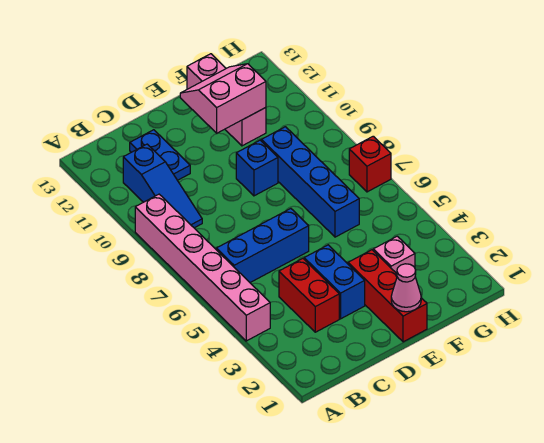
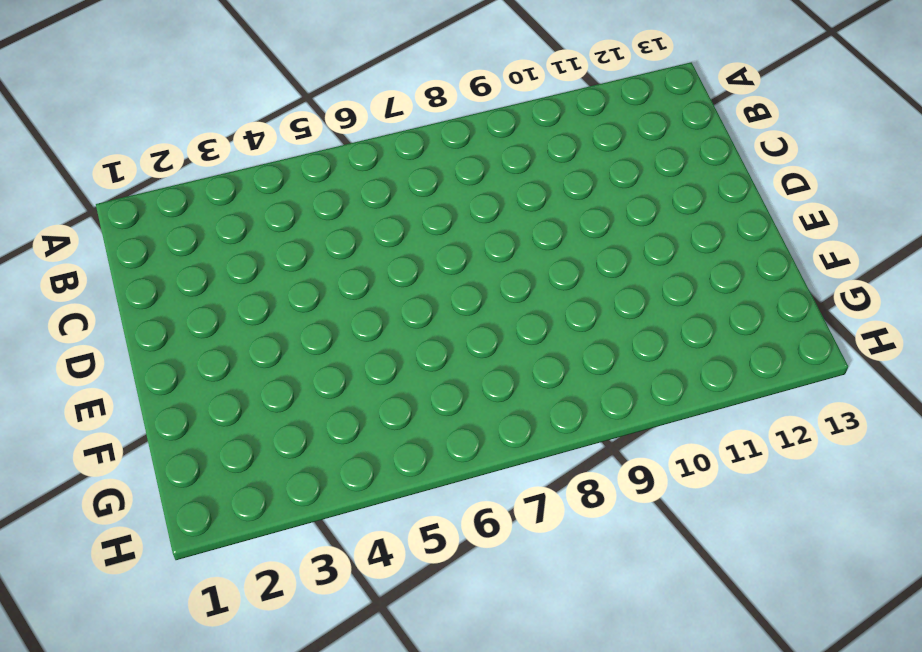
none -> pink brick A4:A9 level 1
none -> blue brick B6:D6 level 1
none -> blue slope B9:B11 level 1 top 11

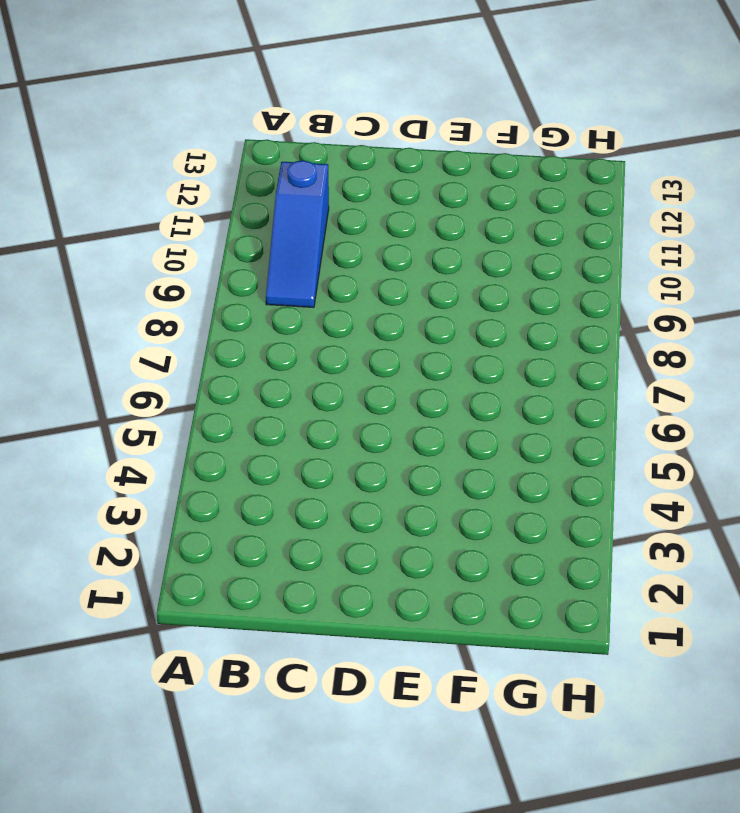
none -> pink brick A4:A9 level 1
none -> blue brick B6:D6 level 1
none -> red brick C3:C4 level 1

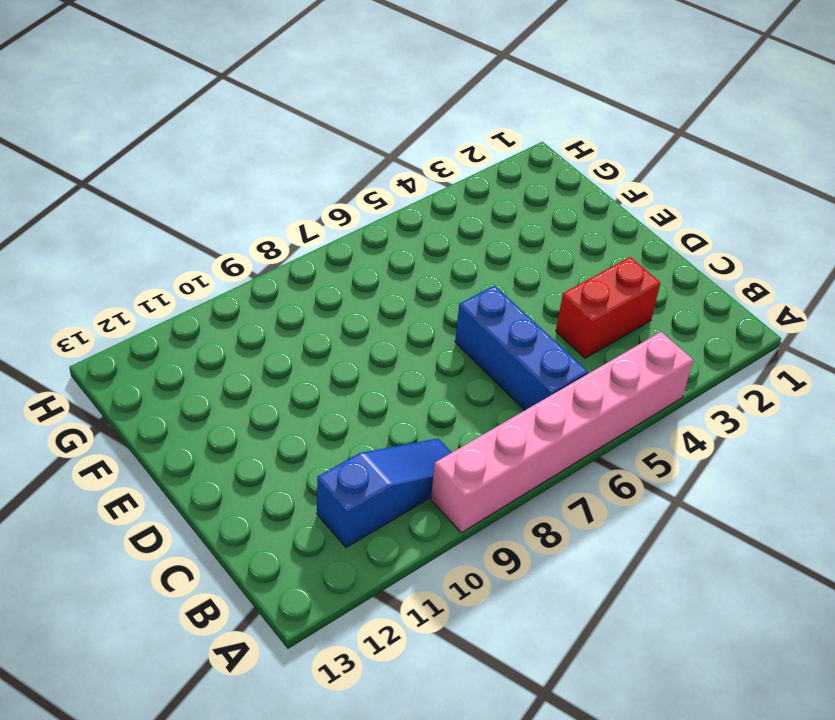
none -> blue plate C11:C12 level 1
none -> blue brick D3:D4 level 1
none -> red brick E1:E3 level 1

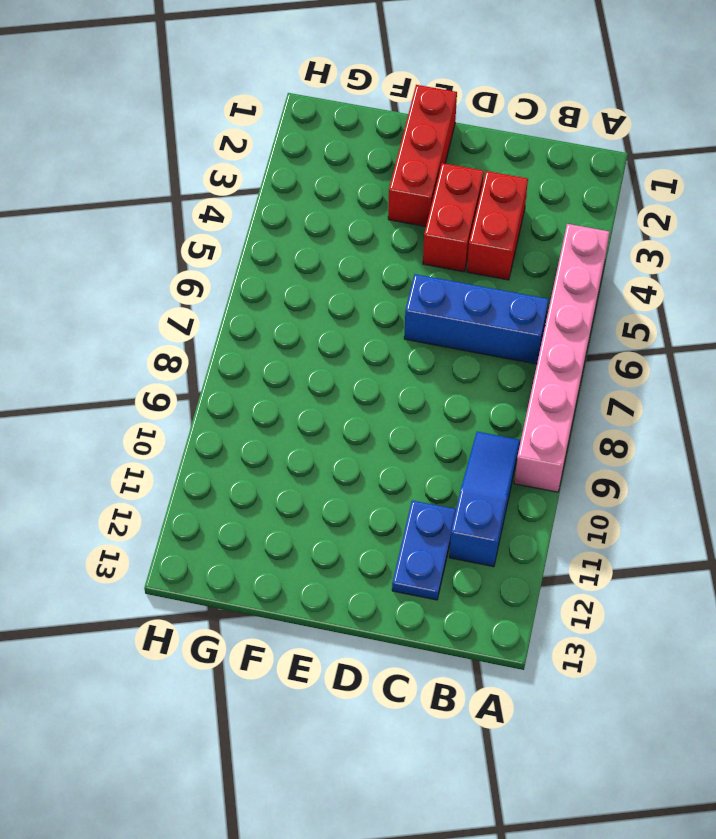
red brick D3:D4 level 1 -> blue brick D3:D4 level 1
none -> blue brick E9 level 1
none -> pink brick F3 level 1
none -> blue brick F6:F9 level 1

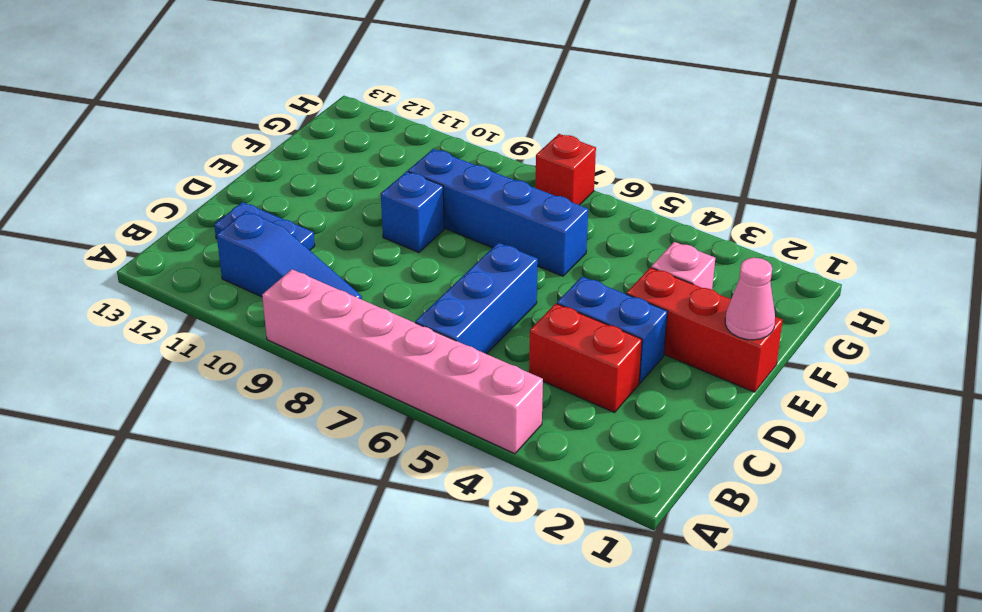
none -> pink brick F11:F13 level 1
none -> pink slope E11:F12 level 2 top 11

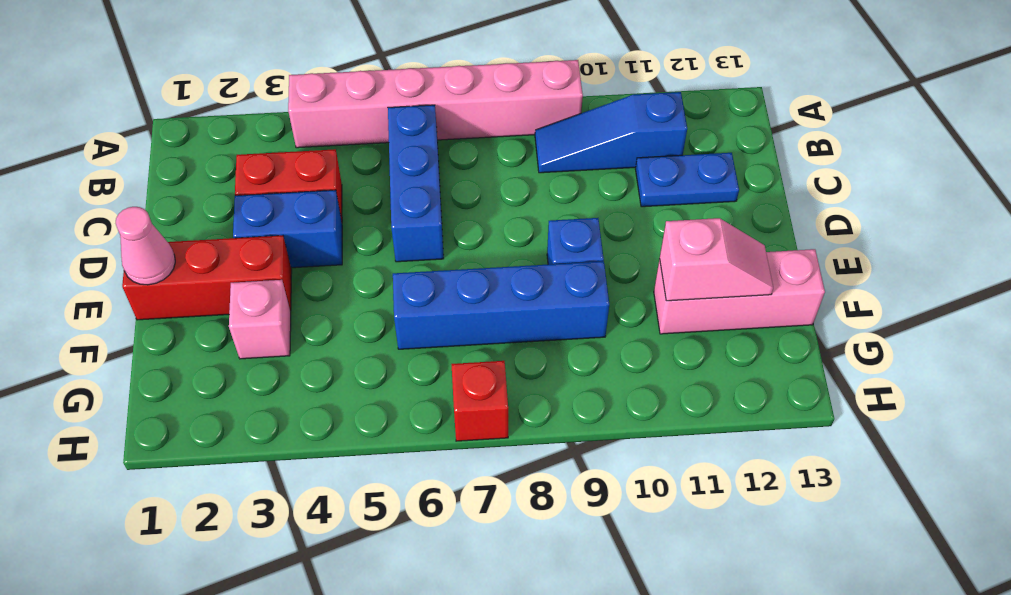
pink slope F11:F12 level 2 top 11 -> pink slope E11:F12 level 2 top 11

